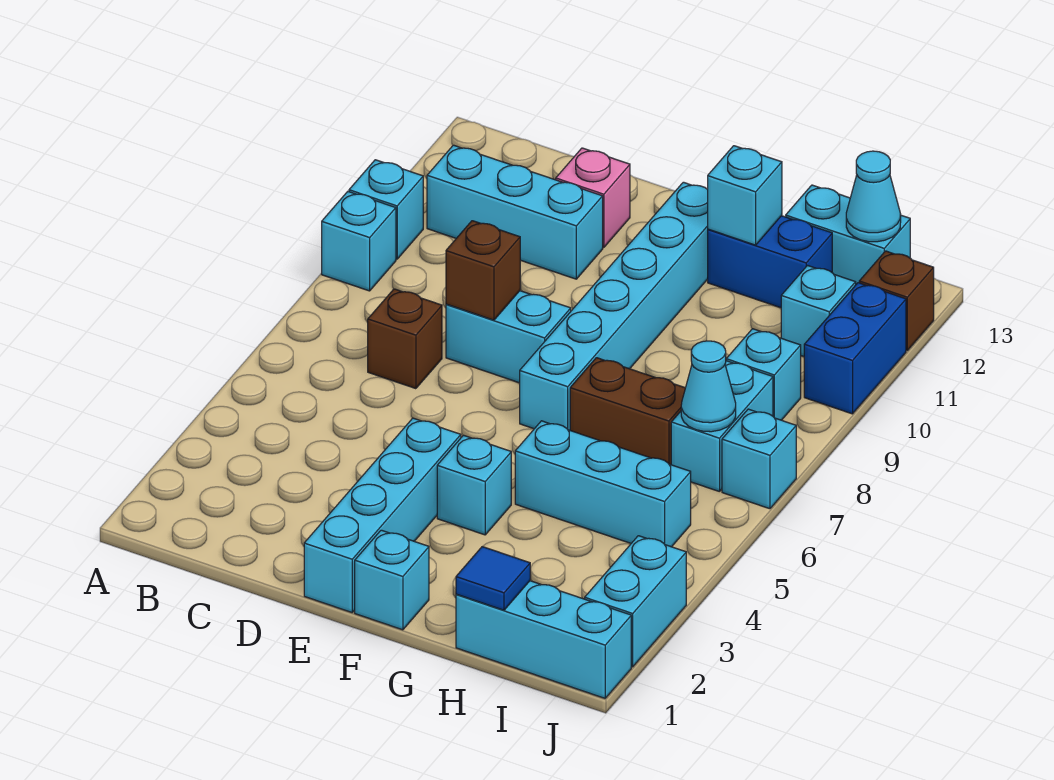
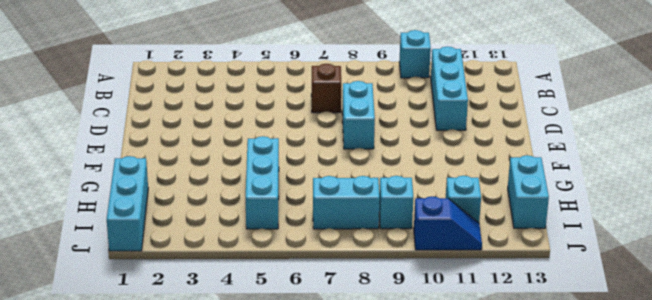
blue slope J10:J11 level 1 top 10 -> blue brick J10:J11 level 1
none -> cyan brick A9 level 1
none -> pink brick D12 level 1
none -> cyan brick E1:E4 level 1

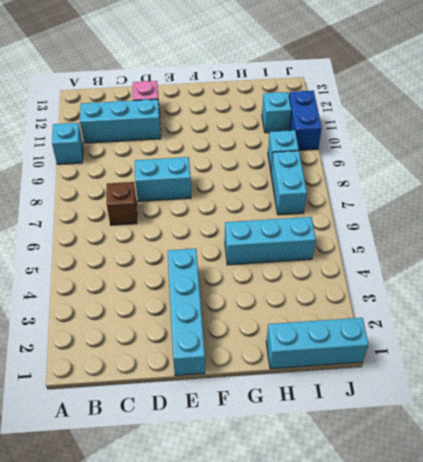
none -> cyan brick A9 level 1
none -> cyan brick F1 level 1
none -> cyan brick F4 level 1

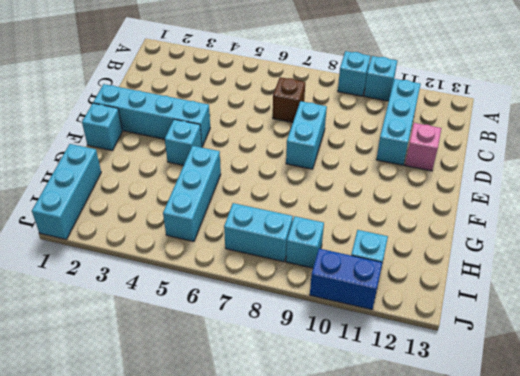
none -> cyan brick F7:F12 level 1
none -> brown brick G7:H7 level 1
none -> blue brick G12:H12 level 1

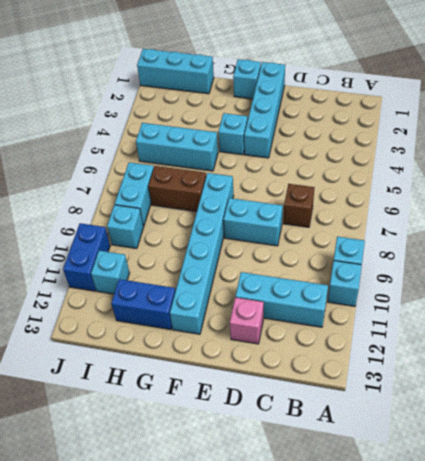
none -> cyan brick H13:I13 level 1
none -> cyan brick J2:J3 level 1
none -> cyan brick J7 level 1

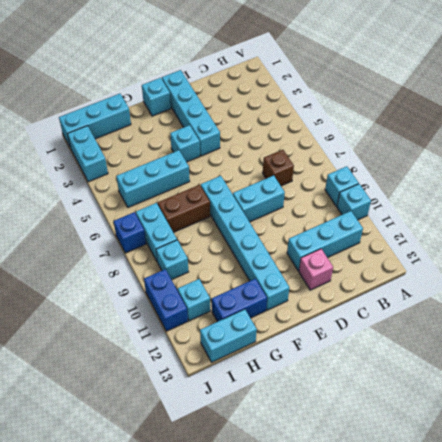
blue brick J7 level 1 -> cyan brick J7 level 1
none -> brown brick J12 level 1
none -> brown brick D8 level 2
none -> cyan brick G12 level 2

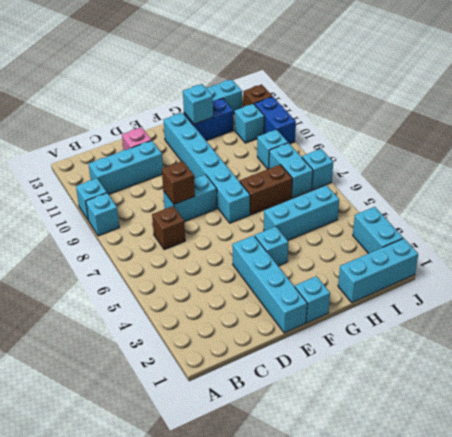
none -> blue tile H1 level 2
none -> cyan cone I7 level 2
none -> cyan cone I13 level 2

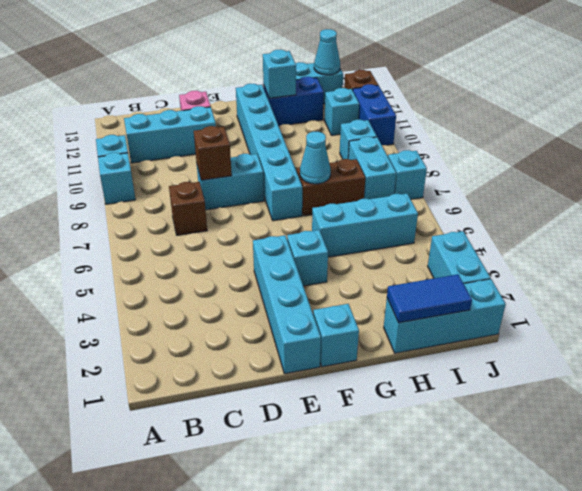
cyan cone G7 level 2 -> cyan cone I7 level 2
blue tile H1:I1 level 2 -> blue tile H1 level 2

